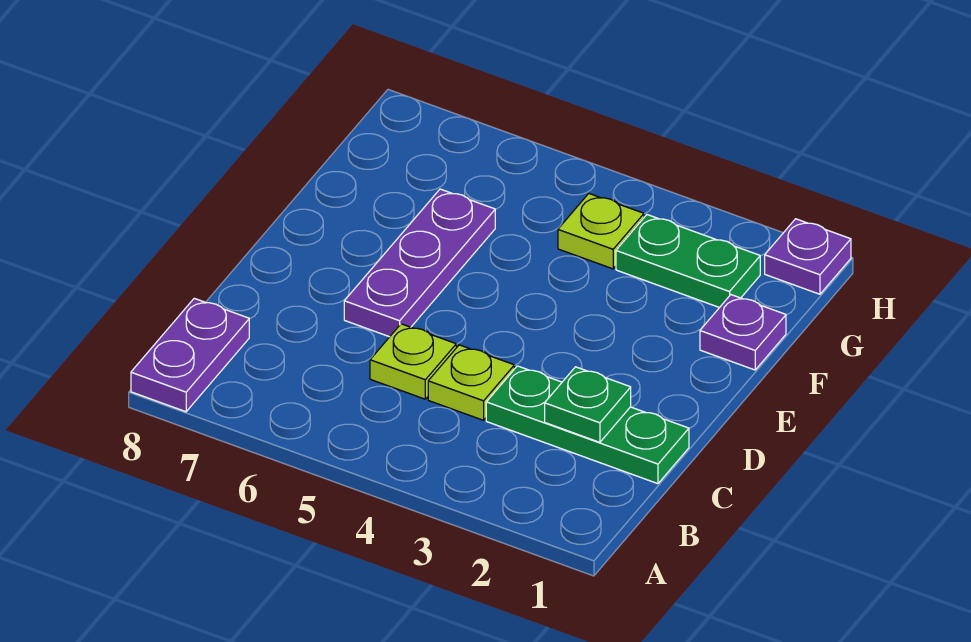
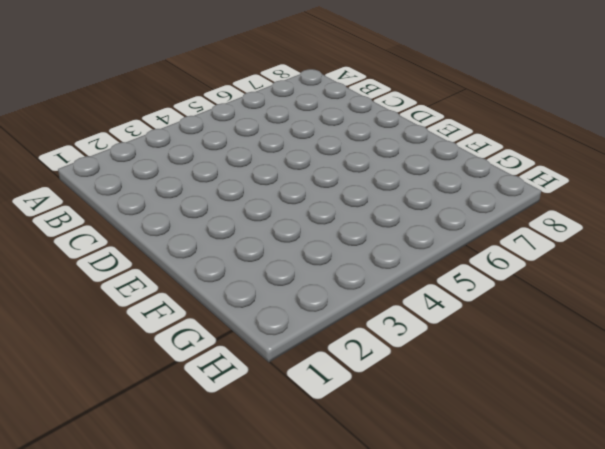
none -> purple plate A8:B8 level 1
none -> green plate C1:C3 level 1

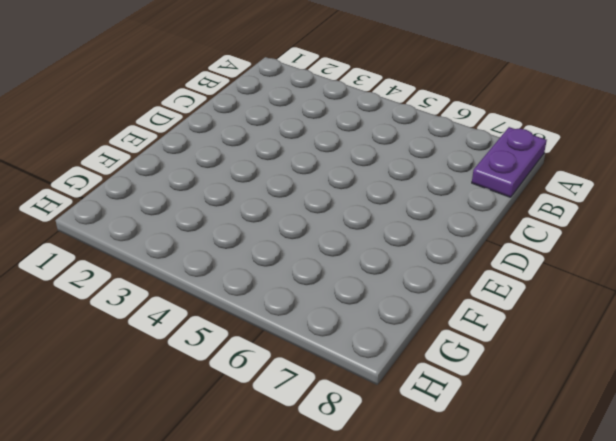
none -> green plate C1:C3 level 1
none -> lime plate C4 level 1

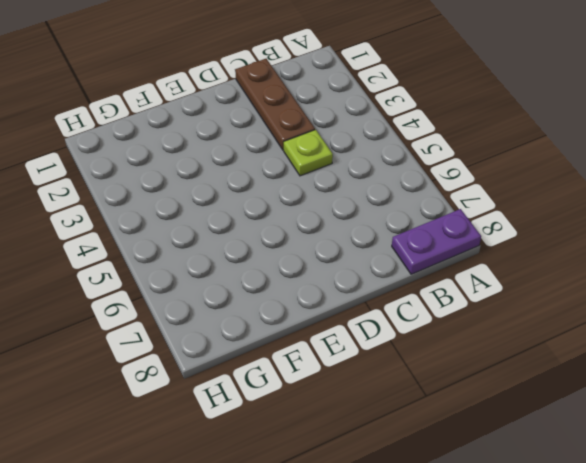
brown plate C1:C3 level 1 -> green plate C1:C3 level 1
none -> lime plate C5 level 1
none -> purple plate D6:F6 level 1

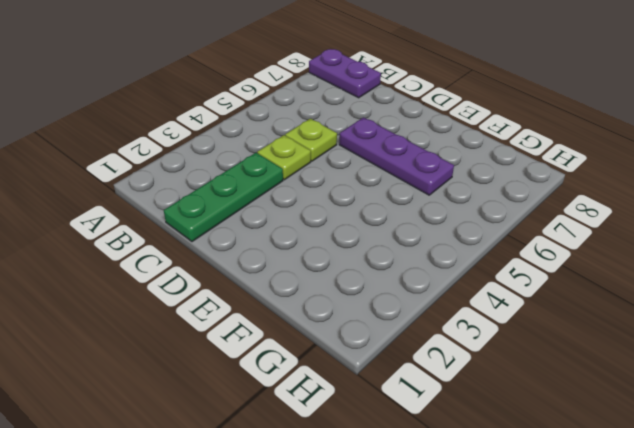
none -> purple plate F1 level 1
none -> green plate G2:G3 level 1

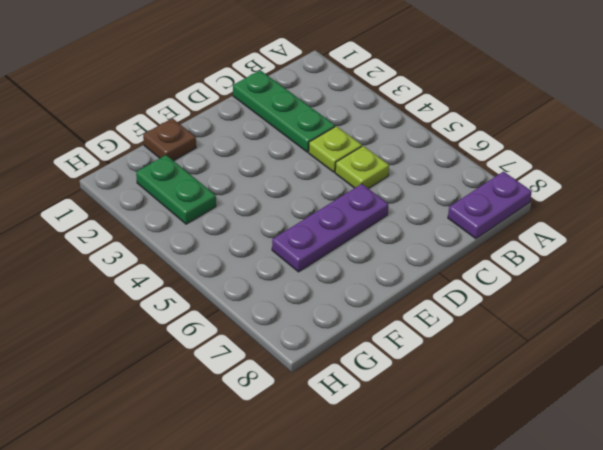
brown plate F1 level 1 -> purple plate F1 level 1
none -> lime plate G4 level 1
none -> purple plate H1 level 1

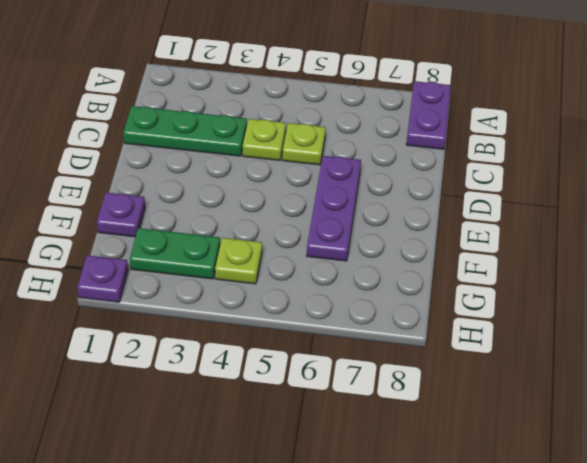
none -> green plate C2 level 2

